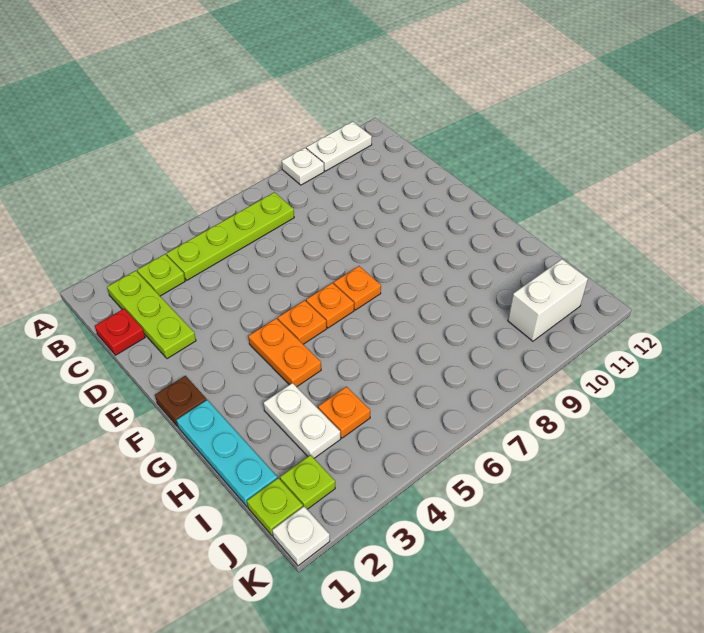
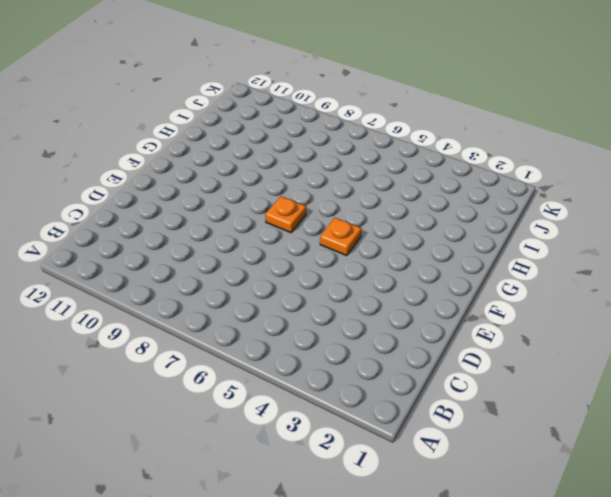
none -> white plate A9 level 1
none -> white plate A10:A11 level 1
none -> lime plate B2:D2 level 1

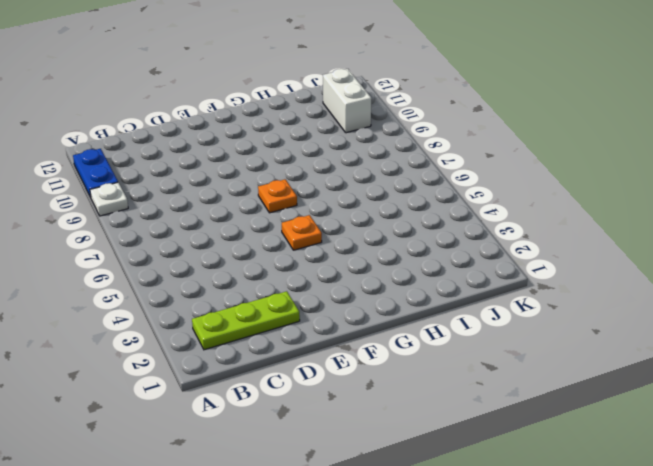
blue plate A10:A11 level 1 -> white plate A10:A11 level 1
none -> lime plate B3 level 1
none -> lime plate B4:B7 level 1
none -> red plate C1 level 1

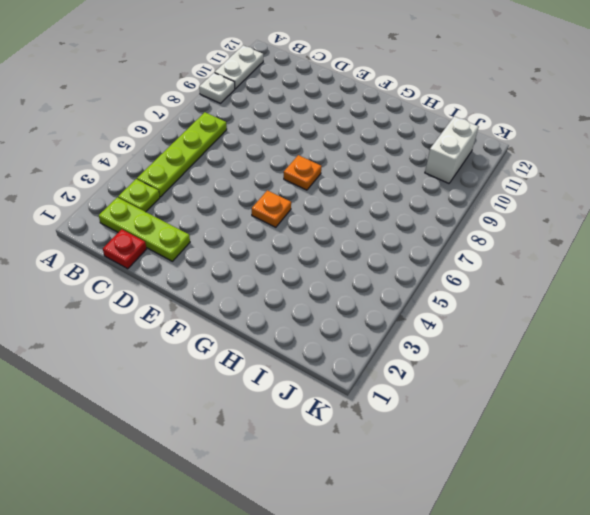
none -> brown plate F1 level 1
none -> orange plate F4:G4 level 1
none -> orange plate F6 level 1

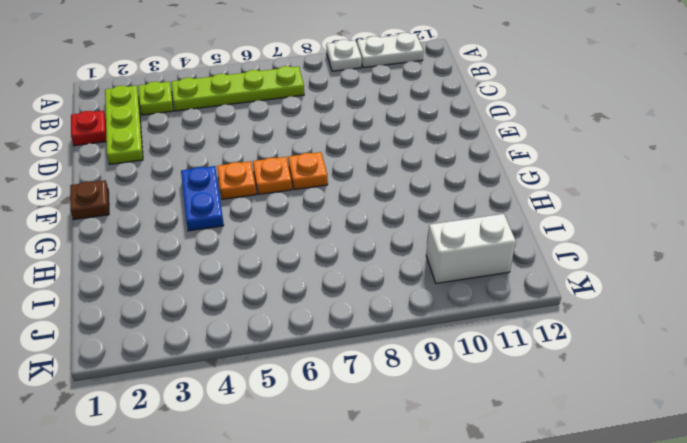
blue plate F4:G4 level 1 -> orange plate F4:G4 level 1
none -> cyan plate G1:I1 level 1
none -> white plate H3:I3 level 1
none -> orange plate I4 level 1

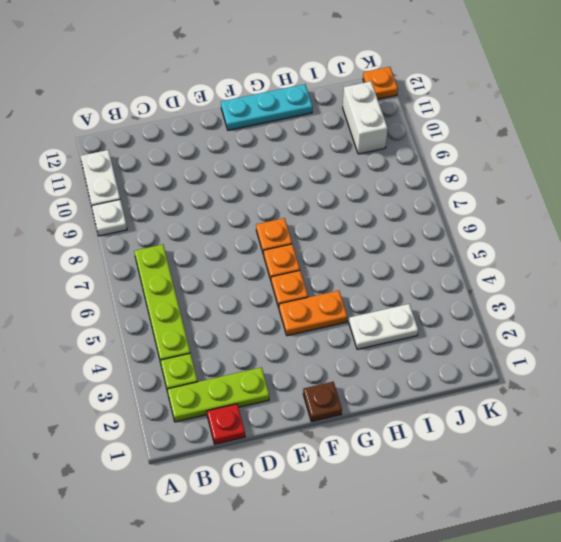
cyan plate F12:H12 level 1 -> cyan plate G1:I1 level 1
orange plate K12 level 1 -> orange plate I4 level 1
none -> lime plate J1 level 1
none -> lime plate J2 level 1
none -> white plate K1 level 1

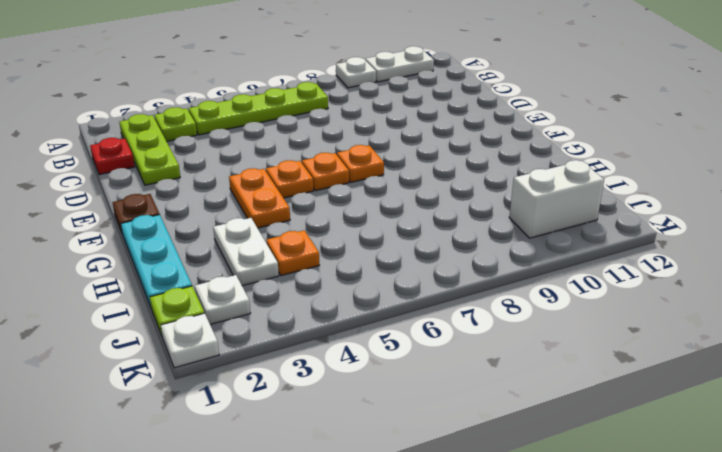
white plate J2 level 1 -> lime plate J2 level 1

